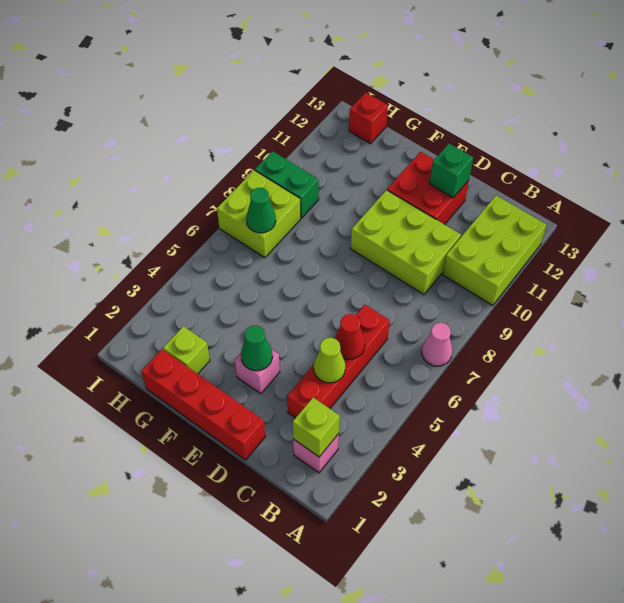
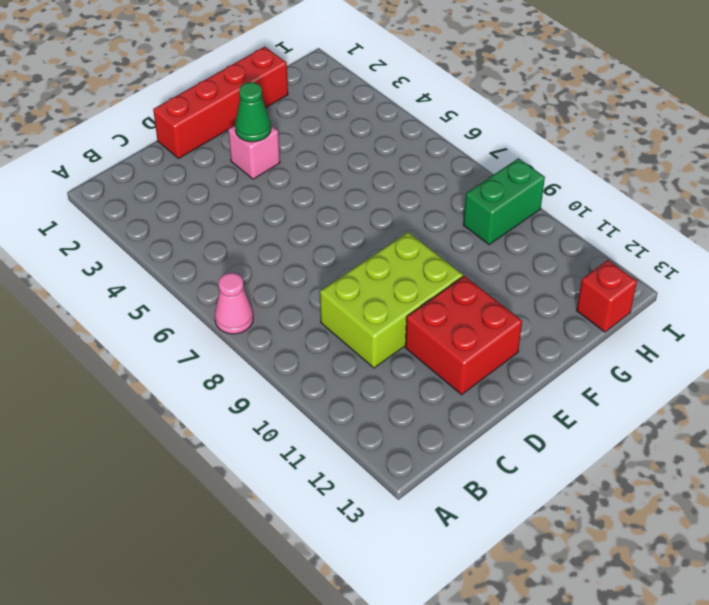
none -> lime brick A10:B12 level 1
none -> pink brick B2 level 1
none -> red brick C3:C6 level 1

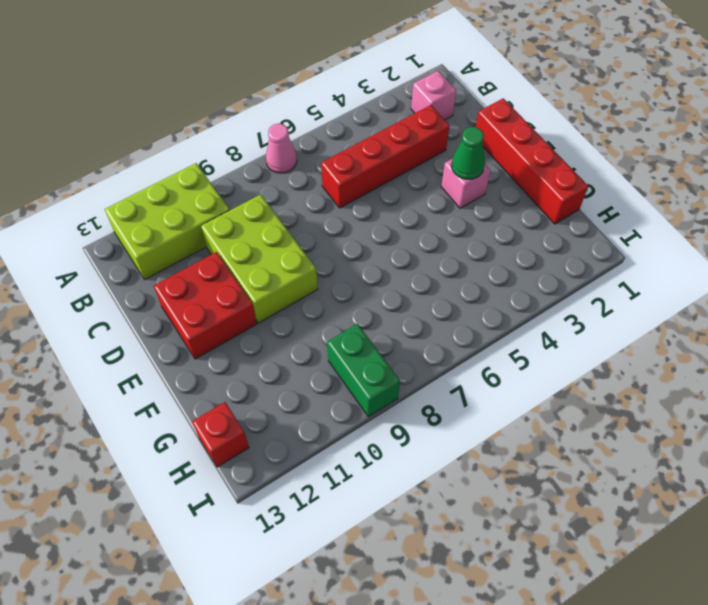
none -> lime brick G2 level 1
none -> lime brick H7:I8 level 1
none -> lime brick B2 level 2

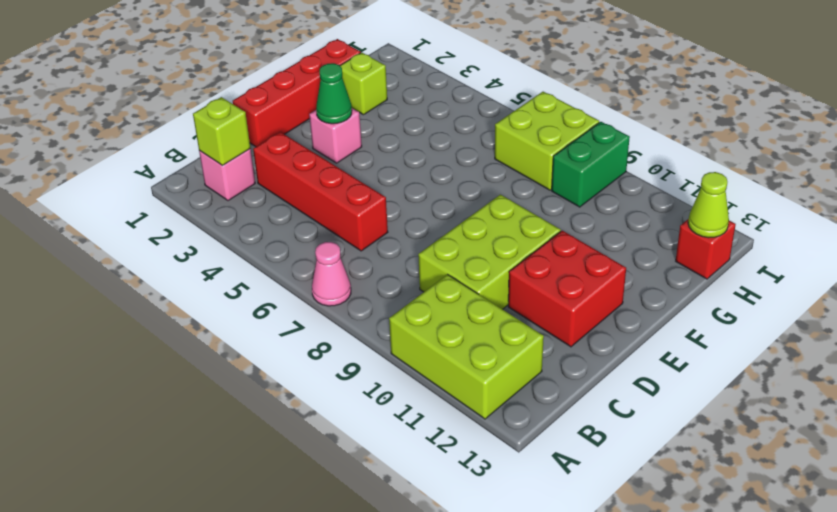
lime cone H13 level 2 -> lime cone C4 level 2
none -> red cone C5 level 2
none -> green brick D12 level 2
none -> green cone H7 level 2

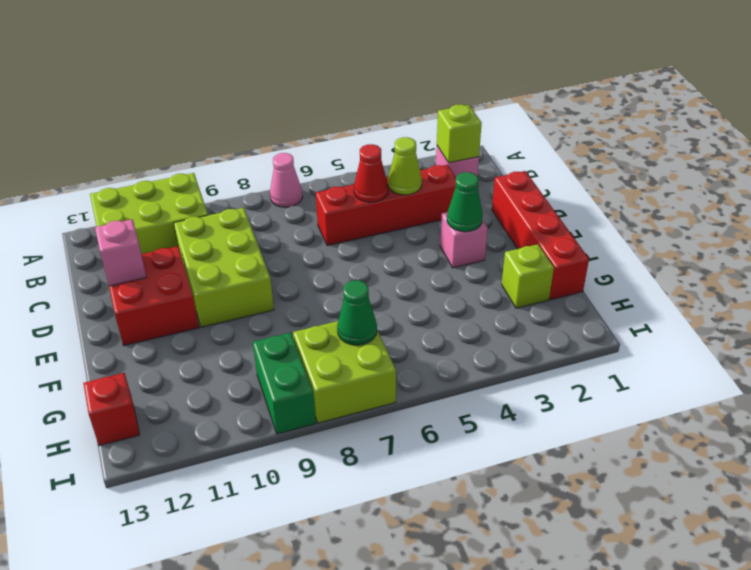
pink brick D12 level 2 -> green brick D12 level 2

